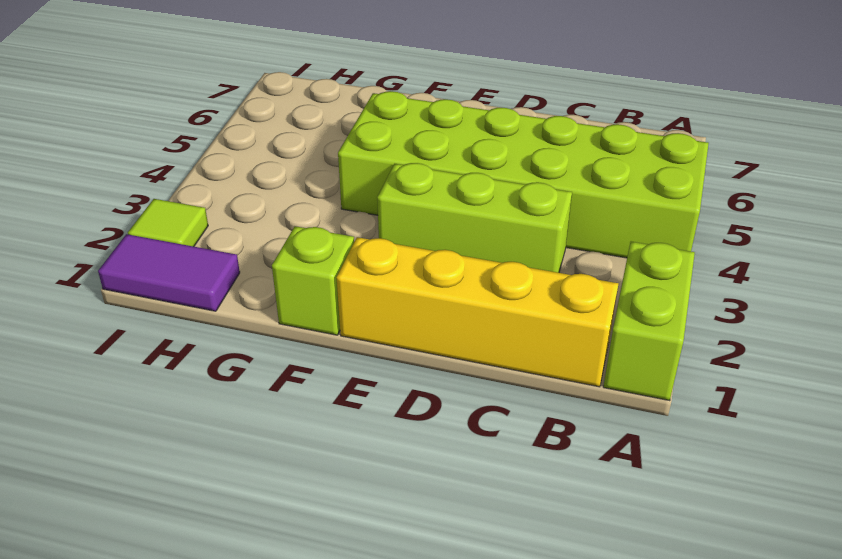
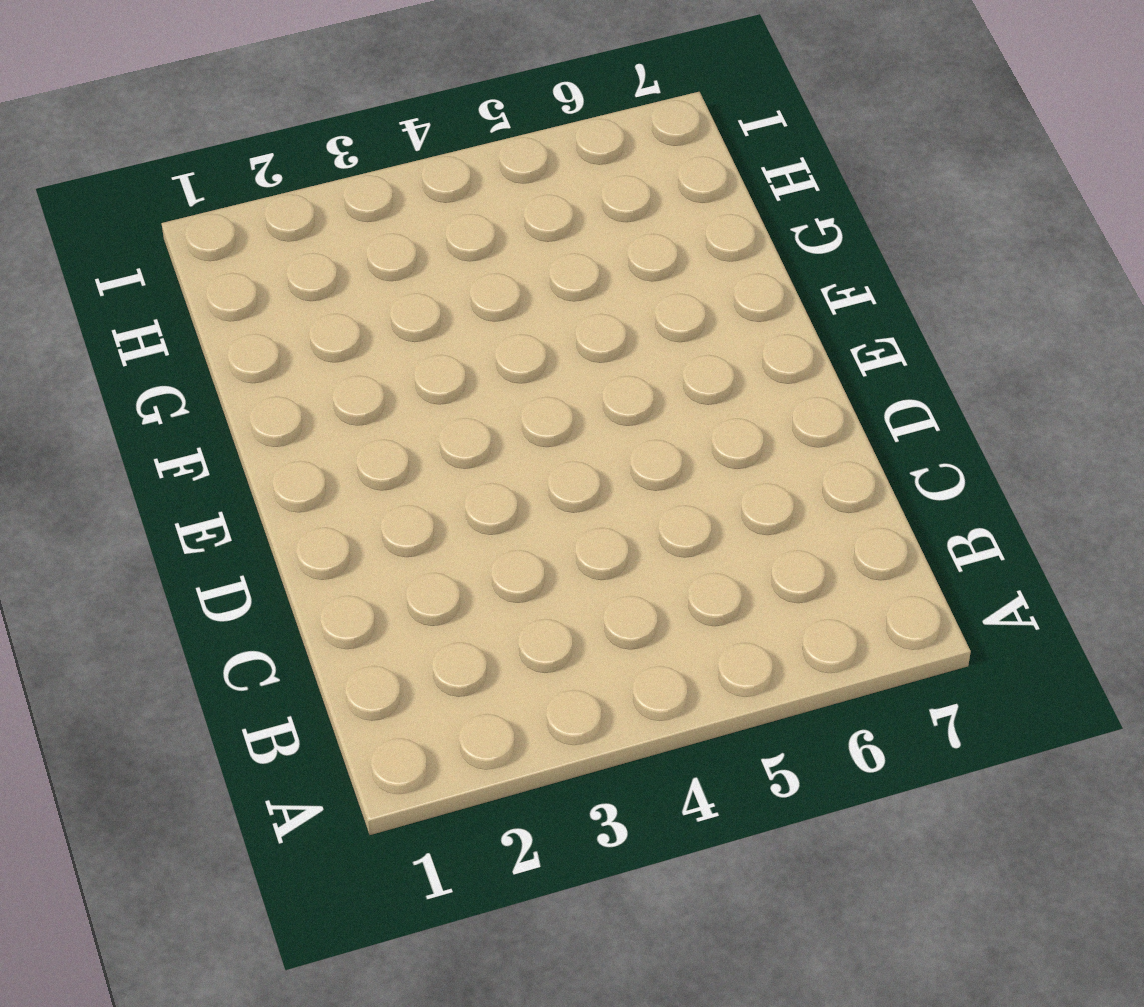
none -> lime brick A1:A2 level 1
none -> lime brick A4:F5 level 1

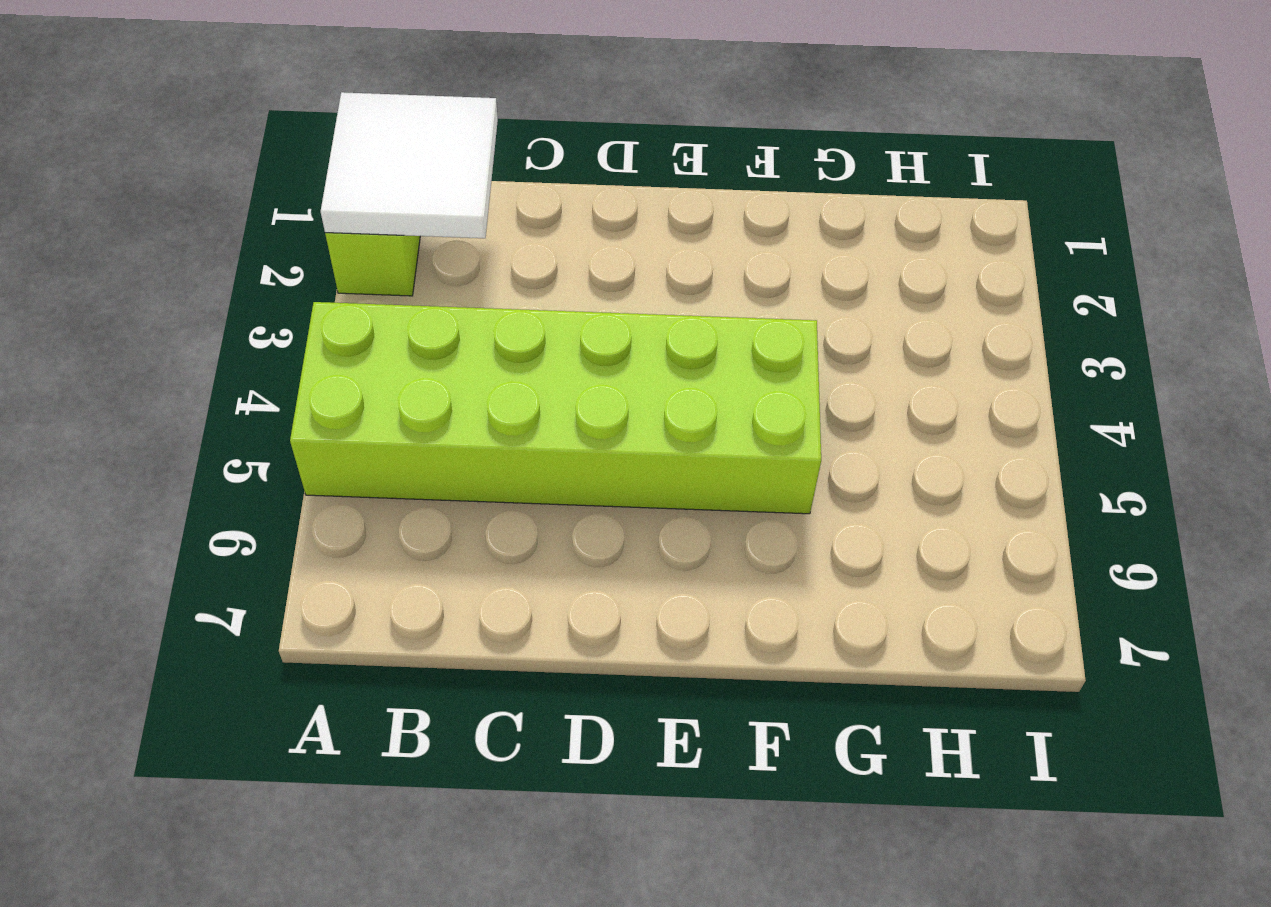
white tile A1:B2 level 2 -> none
none -> yellow brick B1:E1 level 1
none -> lime brick C3:E3 level 1

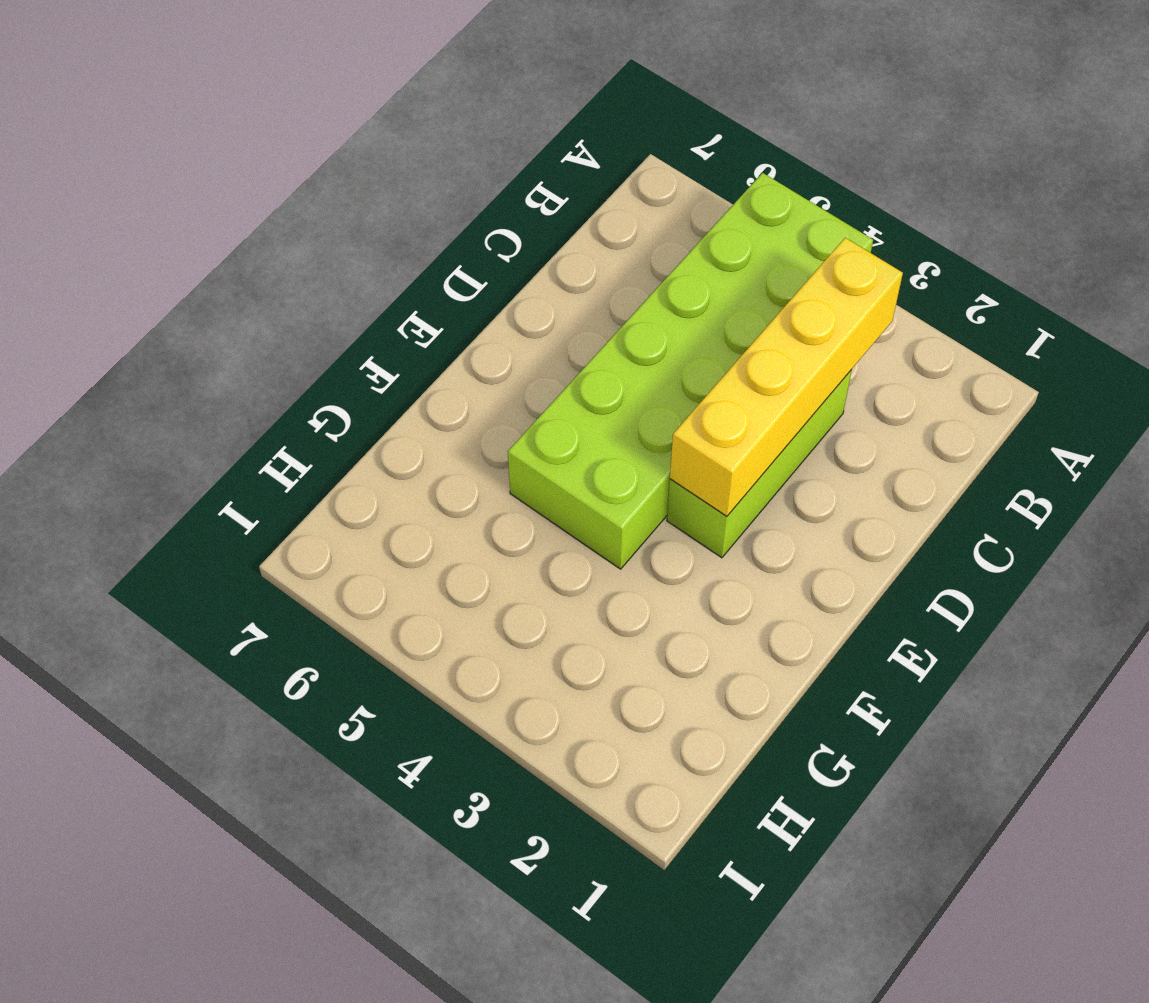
yellow brick B3:E3 level 2 -> yellow brick B1:E1 level 1
none -> lime brick A1:A2 level 1
none -> lime brick F1 level 1

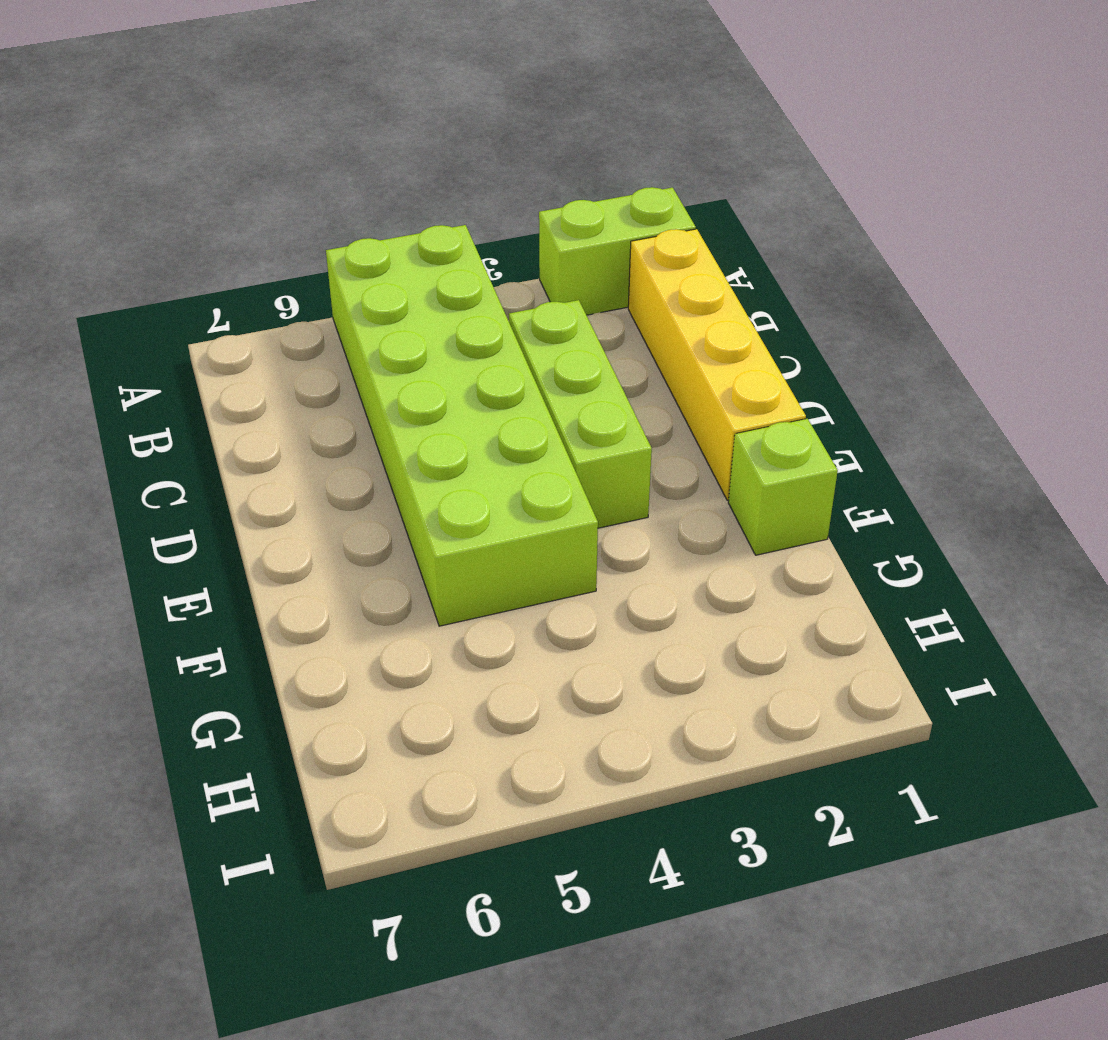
none -> purple tile H1:I1 level 1
none -> lime tile I2 level 1

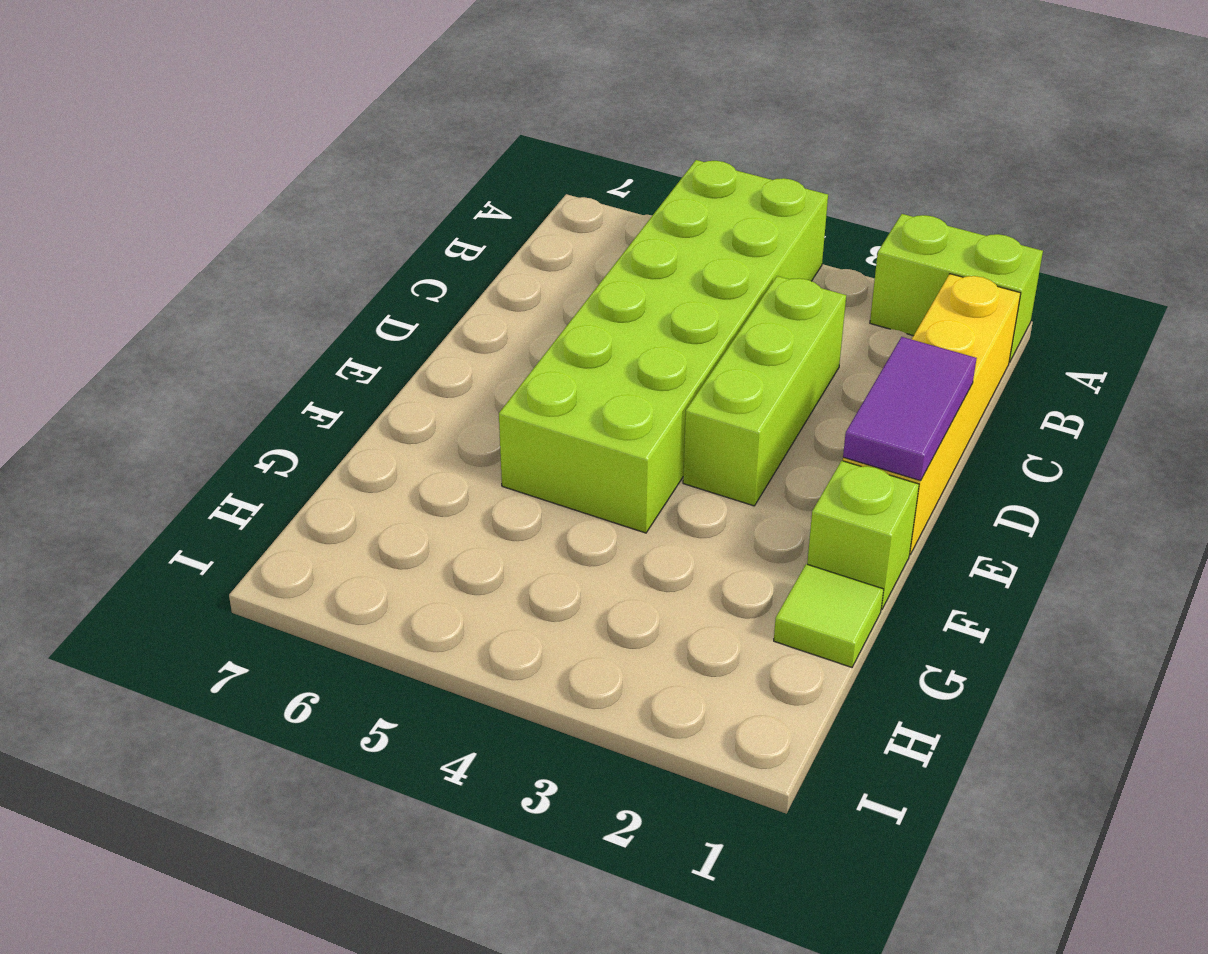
purple tile D1:E1 level 2 -> purple tile H1:I1 level 1
lime tile G1 level 1 -> lime tile I2 level 1

